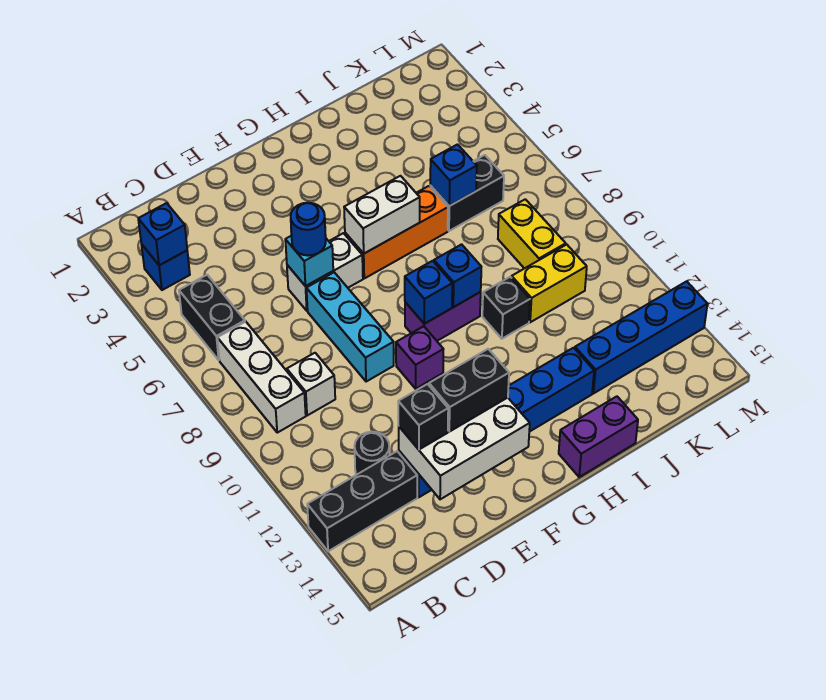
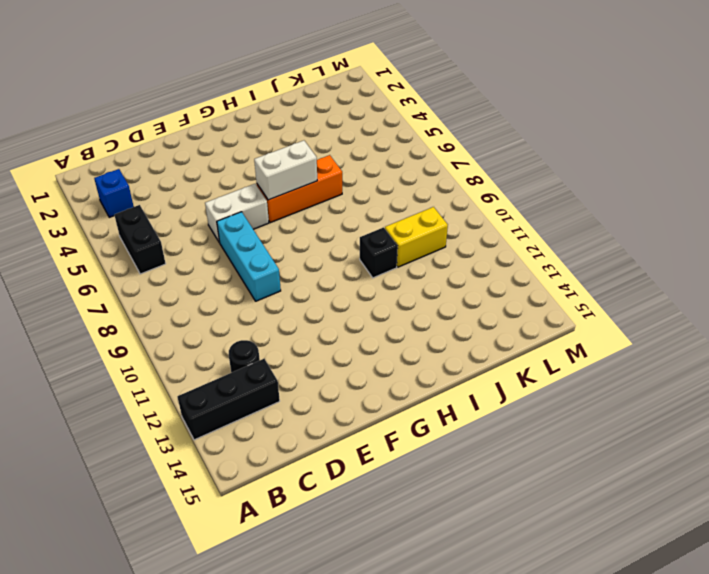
none -> white brick B7:B9 level 1
none -> white brick C9 level 1
none -> blue brick D13:I13 level 1

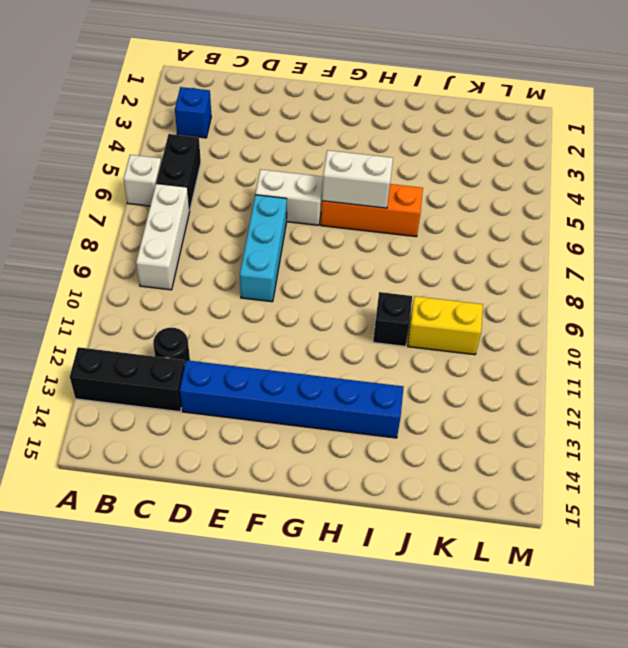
white brick A6 level 1 -> white brick C9 level 1
none -> purple brick F10 level 1
none -> purple brick G9:H9 level 1
none -> purple brick H15:I15 level 1

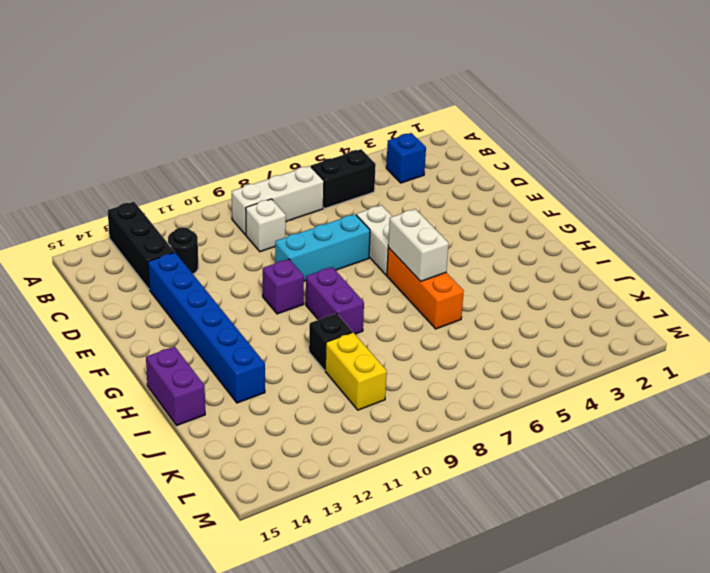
none -> black brick J6:K6 level 1
none -> blue brick J13:M13 level 1
none -> yellow brick K8:K9 level 1

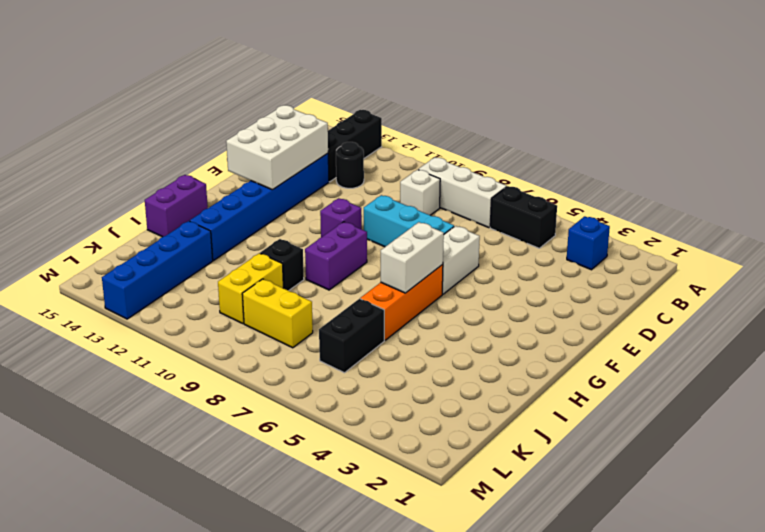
none -> blue brick B3 level 2
none -> cyan brick E6 level 2
none -> blue brick G9 level 2

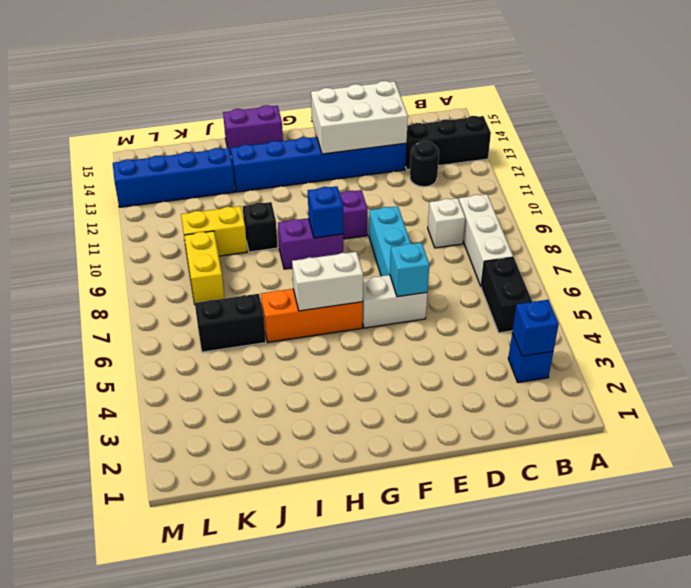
none -> blue brick H9 level 2
none -> blue brick J6 level 2
none -> black brick D13 level 3

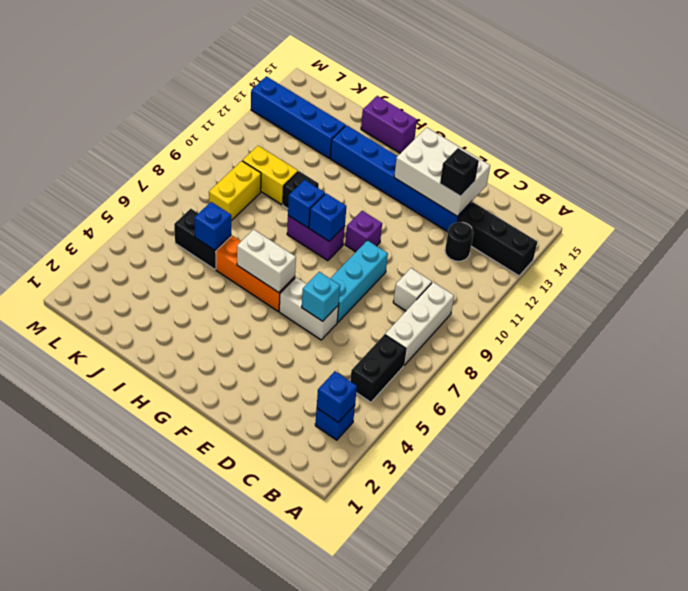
none -> blue round brick E6 level 3
none -> black brick E13:F13 level 3

